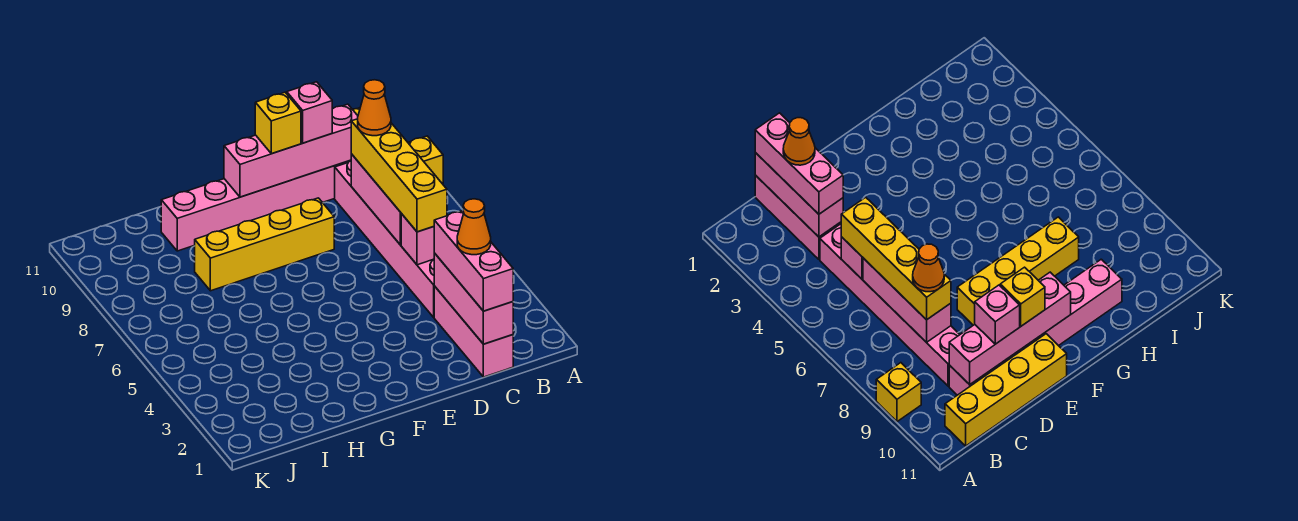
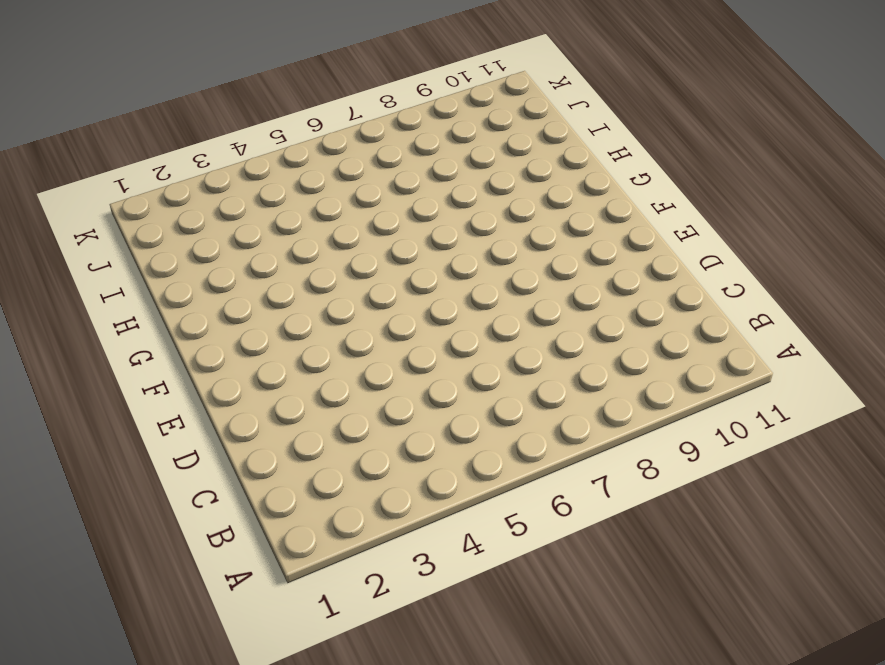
none -> yellow brick A9 level 1
none -> yellow brick B11:E11 level 1
none -> pink brick C1:C3 level 1

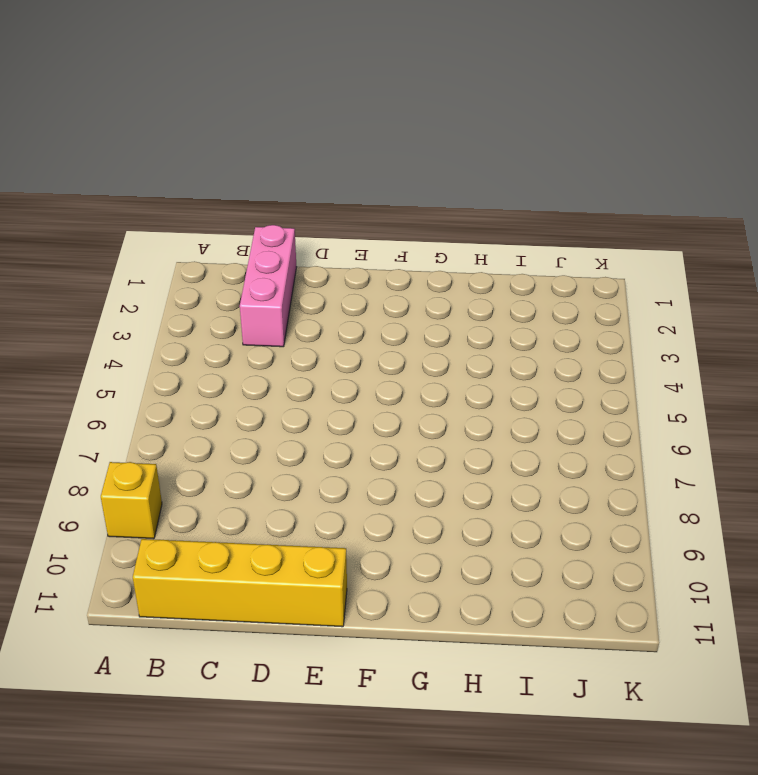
none -> pink brick C4:C9 level 1
none -> pink brick C10:H10 level 1
none -> yellow brick E8:H8 level 1

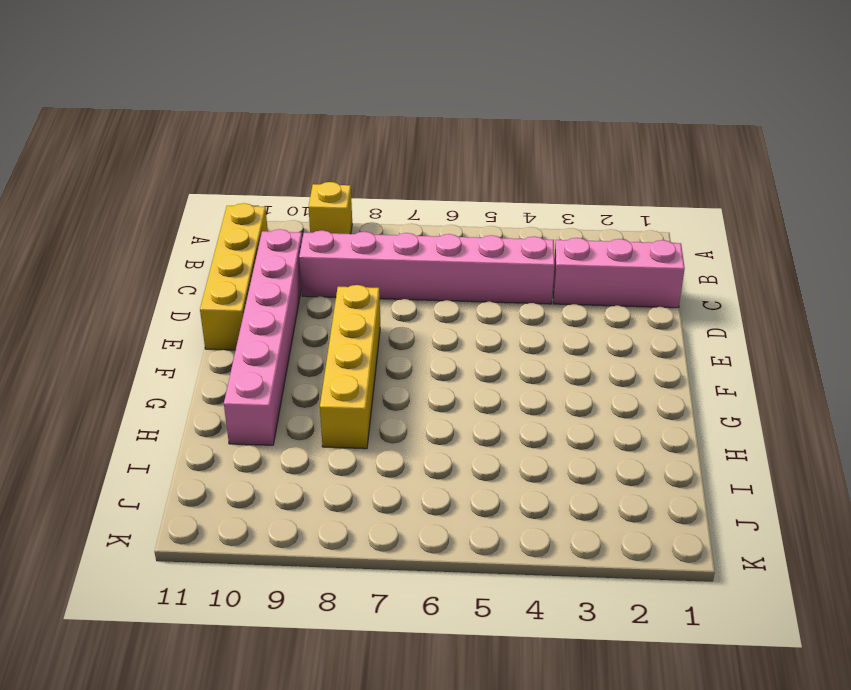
none -> pink brick C1:C3 level 2
none -> pink brick C5 level 2
none -> pink brick C6:C8 level 2

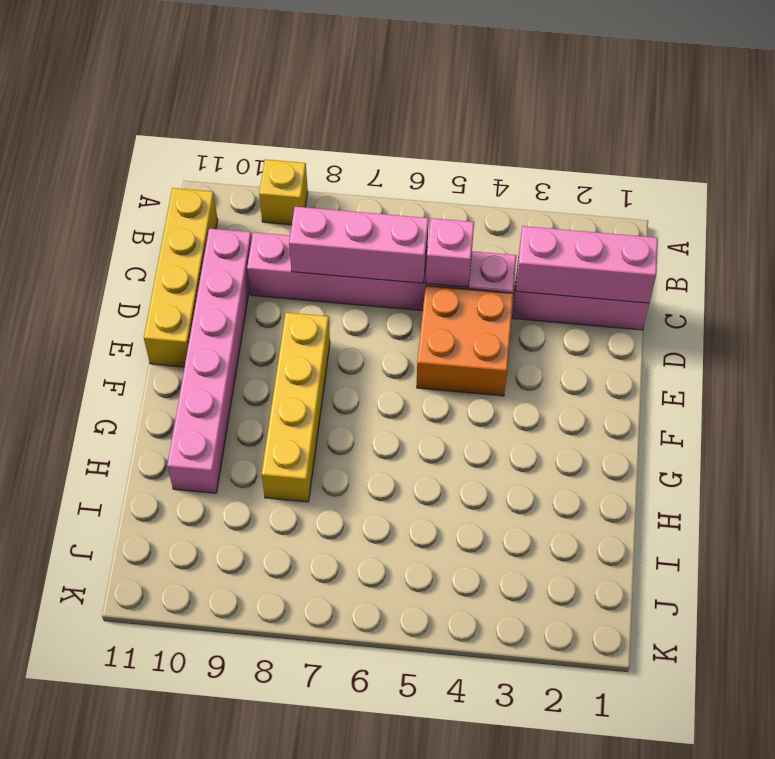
orange brick D4:E5 level 1 -> none
none -> pink brick C10:F10 level 2
none -> pink brick C1:C3 level 3
none -> yellow brick C5:C8 level 3

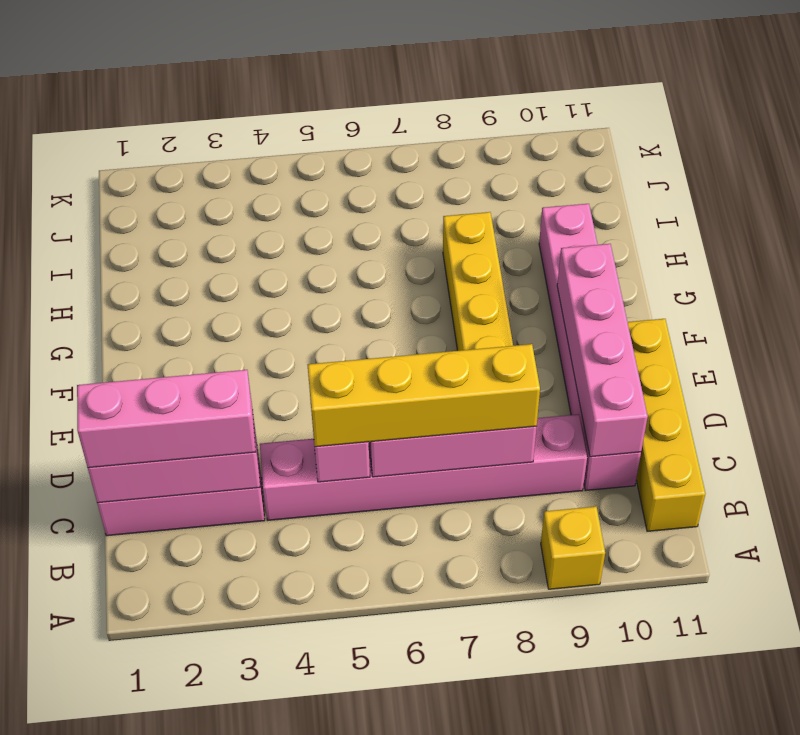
none -> pink brick D10 level 3
none -> yellow brick E10 level 3
none -> orange cone C2 level 4

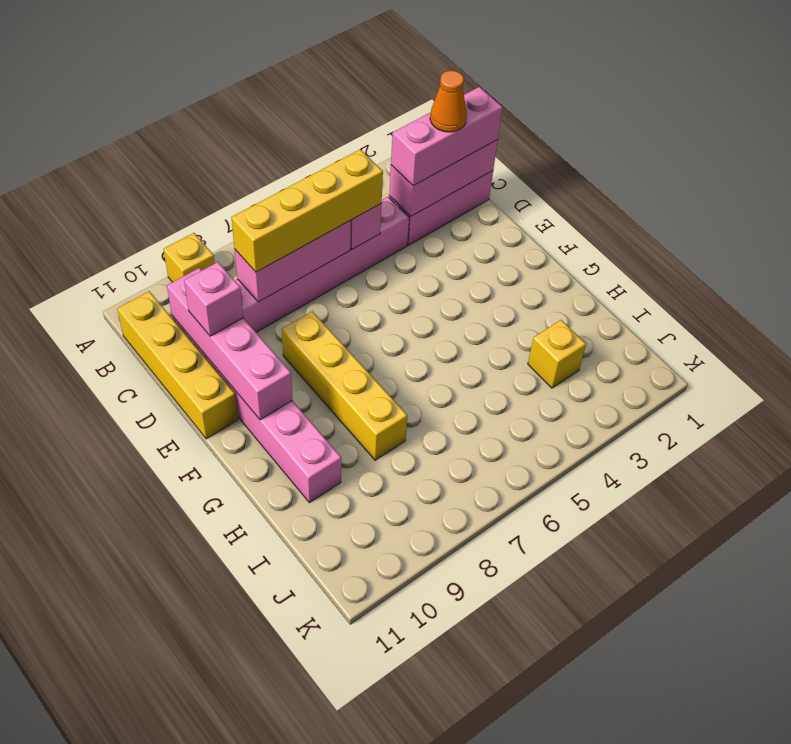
yellow brick I3 level 1 -> yellow brick E10 level 3
none -> orange cone C8 level 4

